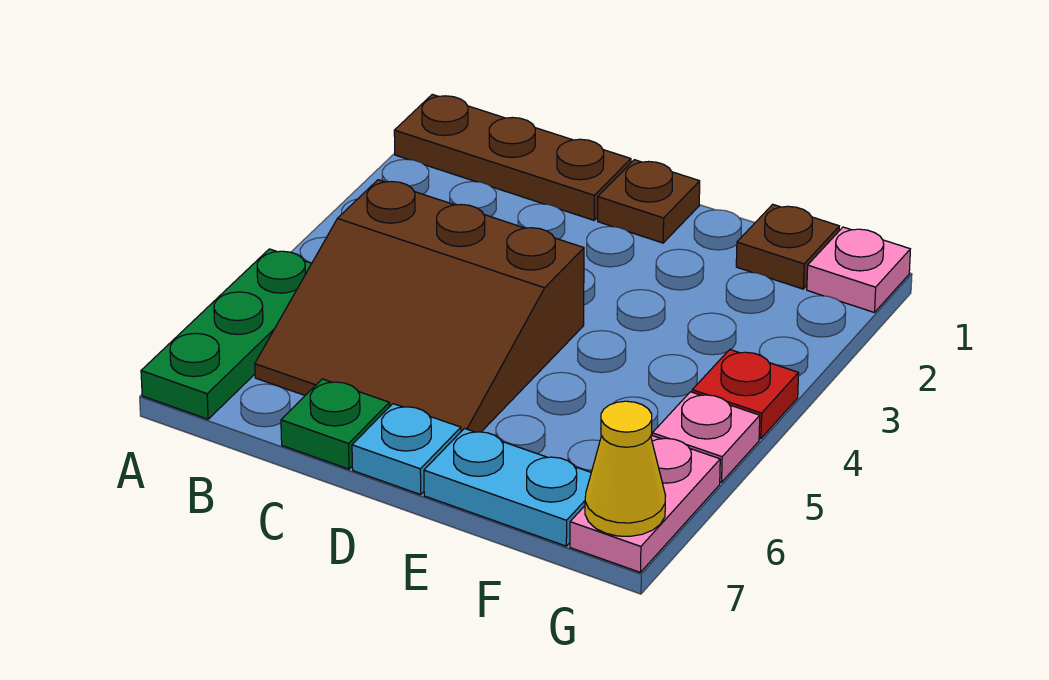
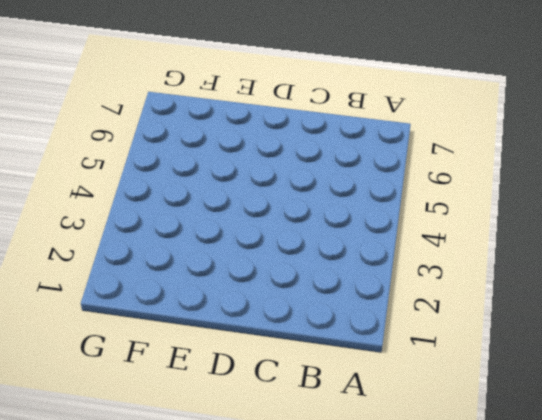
none -> brown plate A1:C1 level 1
none -> green plate A5:A7 level 1
none -> brown slope B4:D6 level 1 top 4

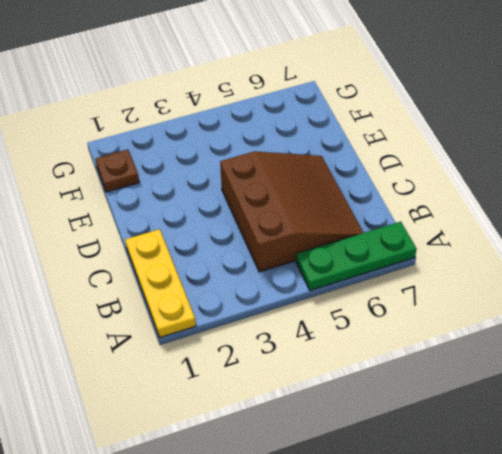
yellow plate A1:C1 level 1 -> brown plate A1:C1 level 1
none -> green plate C7 level 1
none -> brown plate D1 level 1
none -> cyan plate D7 level 1

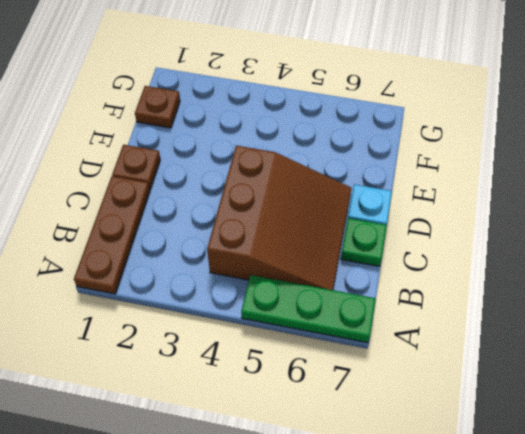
none -> cyan plate E7:F7 level 1
none -> pink plate G1 level 1
none -> red plate G4 level 1

